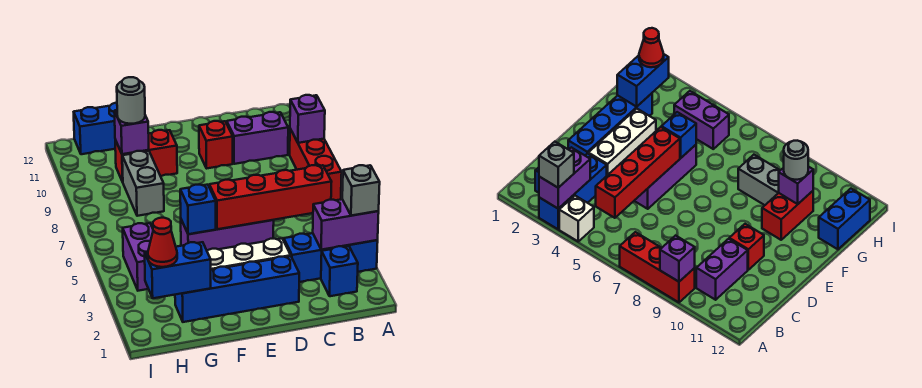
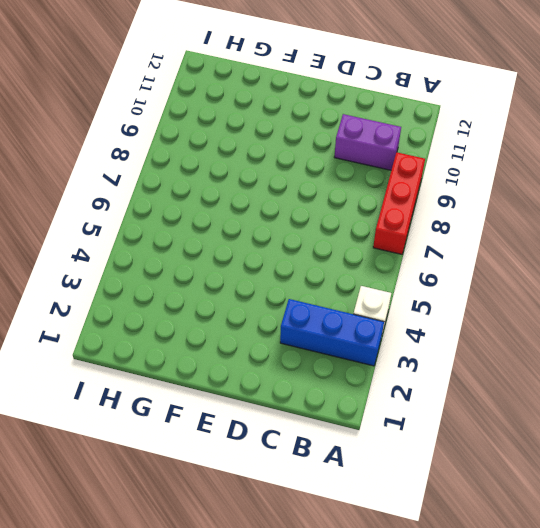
none -> blue brick B2 level 1
none -> blue brick D2:G2 level 1
none -> white brick D3:F3 level 1

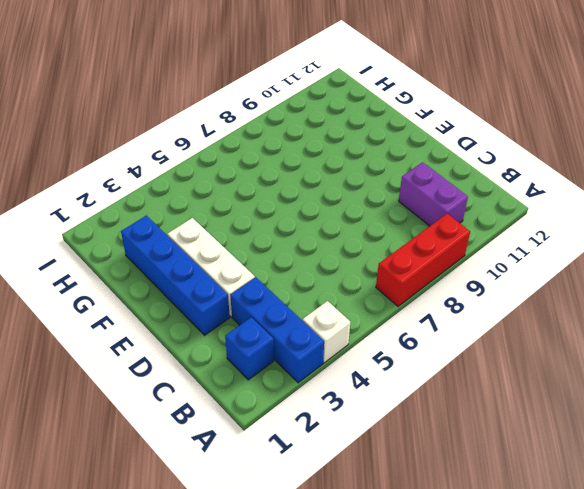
none -> purple brick D5:F5 level 1
none -> red brick D10 level 1
none -> red brick F10:G10 level 1

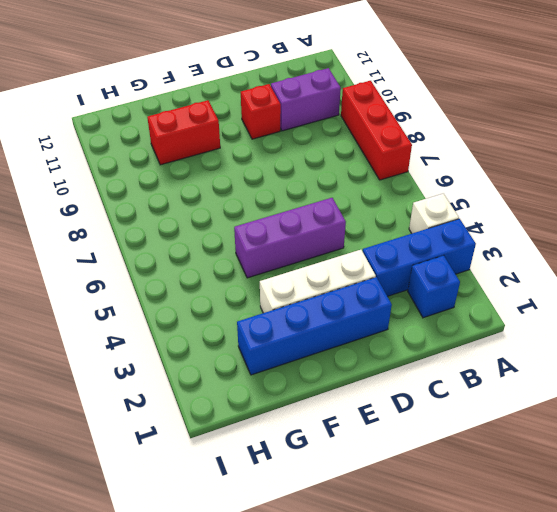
none -> grey brick G8:G9 level 1
none -> blue brick G12:H12 level 1
none -> purple brick H4:H5 level 1

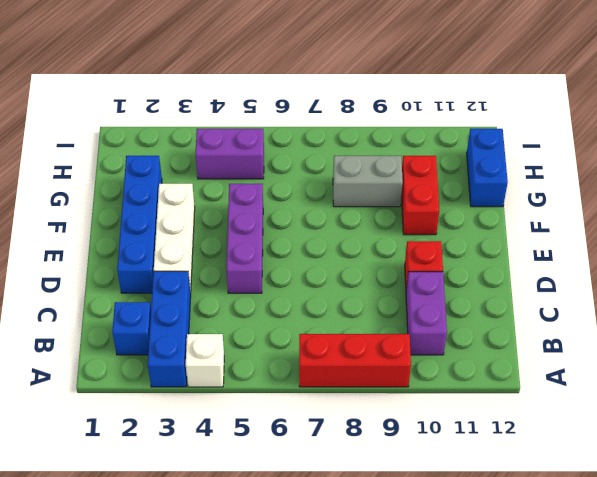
none -> purple brick A3:B3 level 2
none -> purple brick A9 level 2
none -> red brick B5:E5 level 2

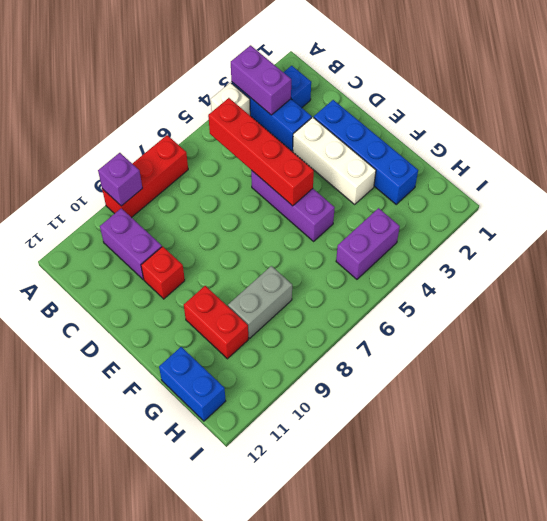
none -> blue brick F5 level 2
none -> blue brick G2:H2 level 2
none -> purple brick G10 level 2

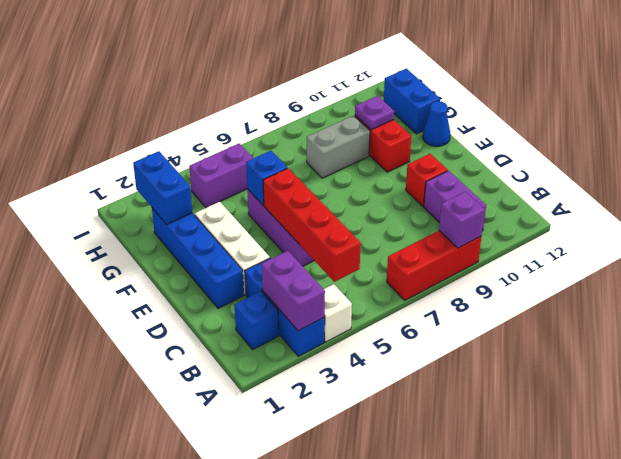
blue cone F12 level 1 -> none
purple plate G10 level 2 -> purple brick G10 level 2
none -> grey brick A3 level 3
none -> grey round brick G10 level 3
none -> red cone H2 level 3

